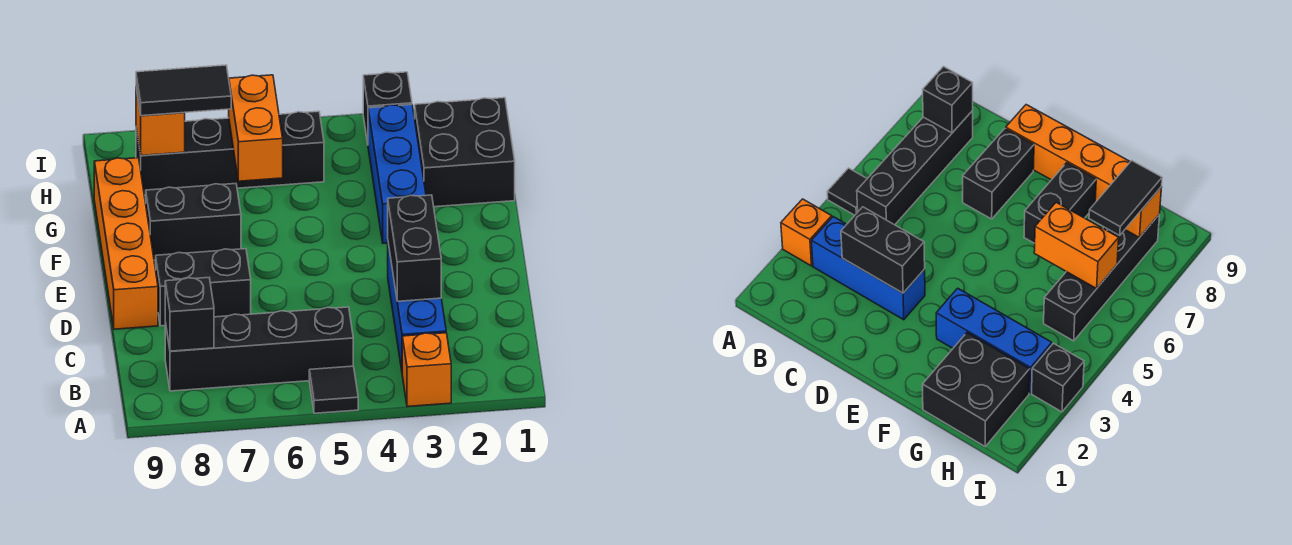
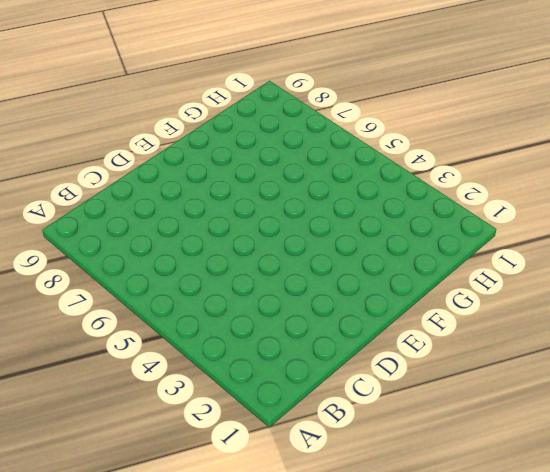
none -> orange brick A3 level 1
none -> black tile A5 level 1
none -> blue brick B3:D3 level 1

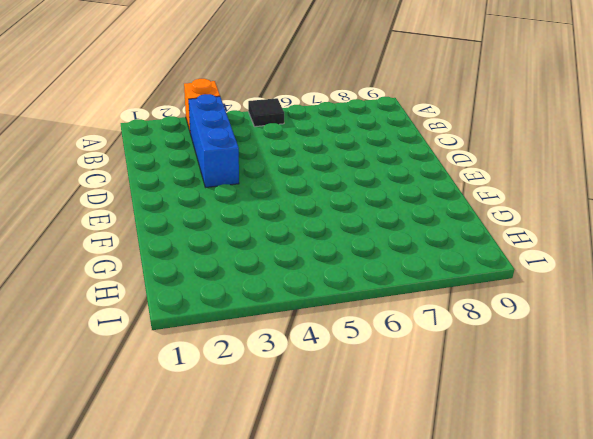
none -> black brick B5:B8 level 1
none -> black brick D7:D8 level 1
none -> orange brick D9:G9 level 1

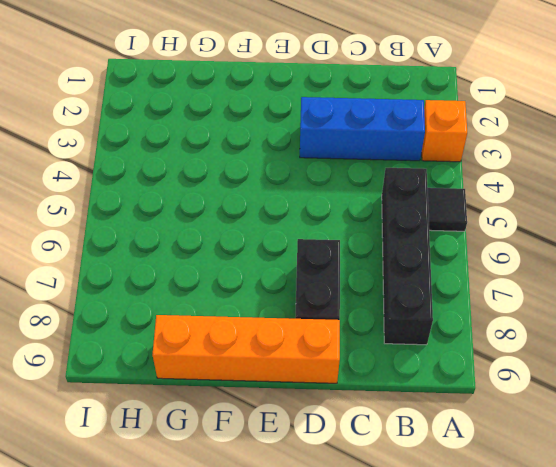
none -> blue brick F3:H3 level 1
none -> black brick F7:F8 level 1
none -> black brick G1:H2 level 1

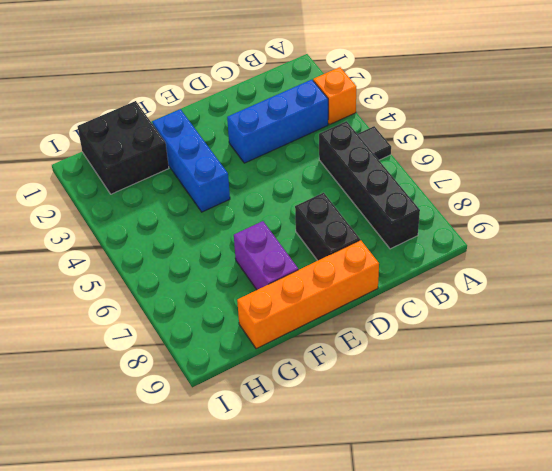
blue brick F2:F4 level 1 -> blue brick F3:H3 level 1
purple brick F7:F8 level 1 -> black brick F7:F8 level 1
none -> black brick H5:H8 level 1
none -> black brick I3 level 1
none -> black brick B8 level 2

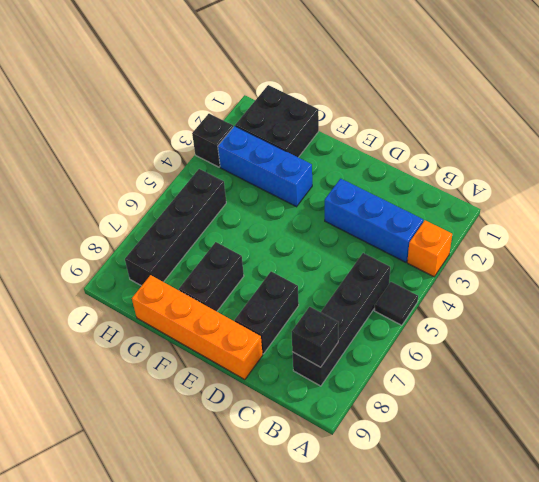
none -> black brick C3:D3 level 2
none -> orange brick G6:H6 level 2
none -> orange brick H8 level 2

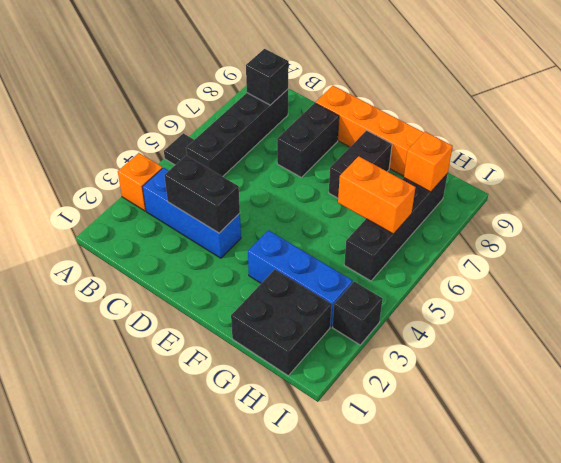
none -> black tile H7:H8 level 3

